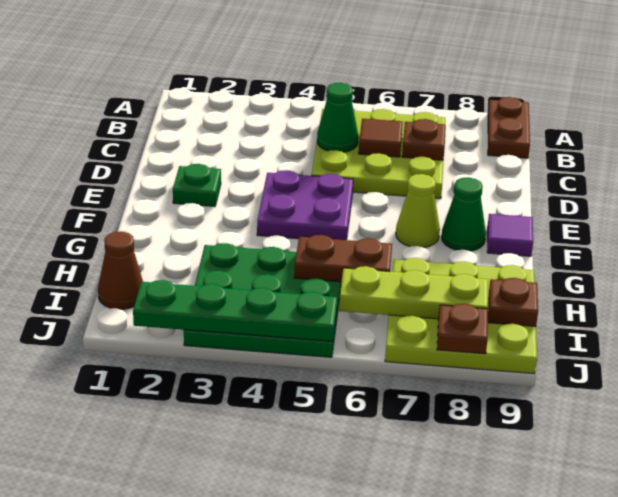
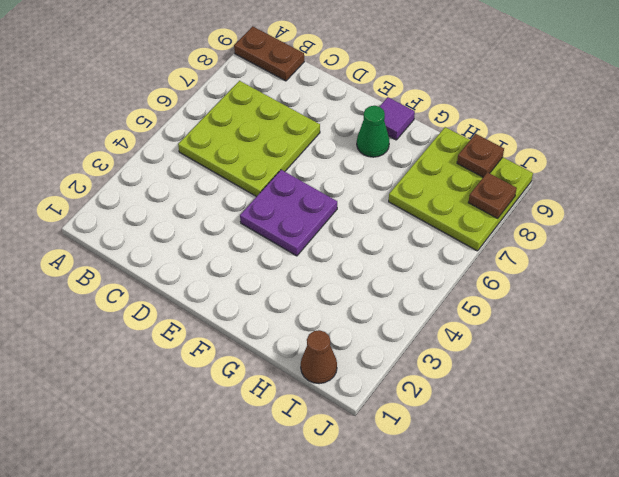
none -> green plate E2 level 1
none -> lime cone F7 level 1
none -> green plate H3:J5 level 1

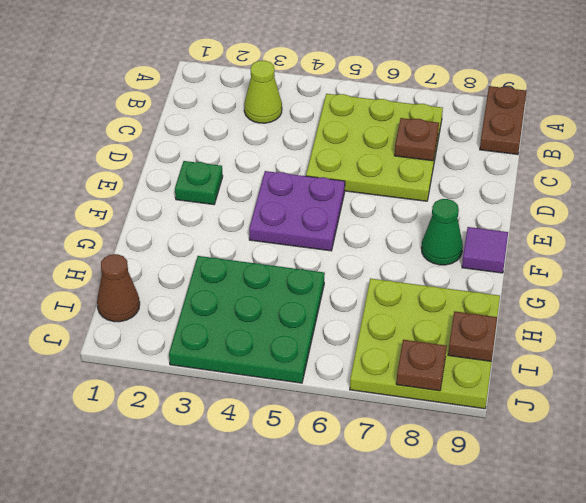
lime cone B3 level 1 -> lime cone F7 level 1
none -> green cone C5 level 2
none -> brown tile C6 level 2
none -> brown plate H5:H6 level 2

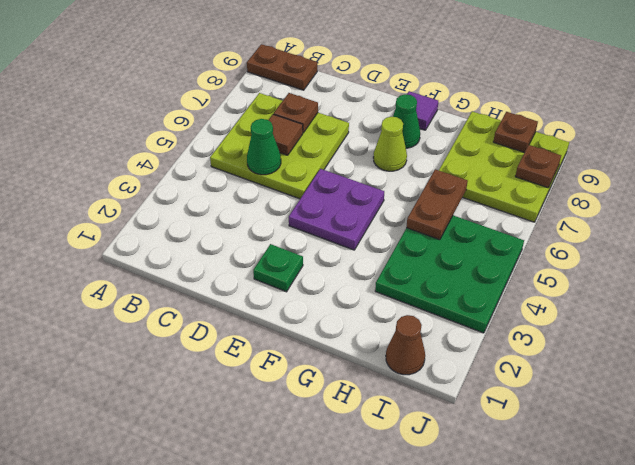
none -> lime plate I6:I8 level 2
none -> green plate J2:J5 level 2

